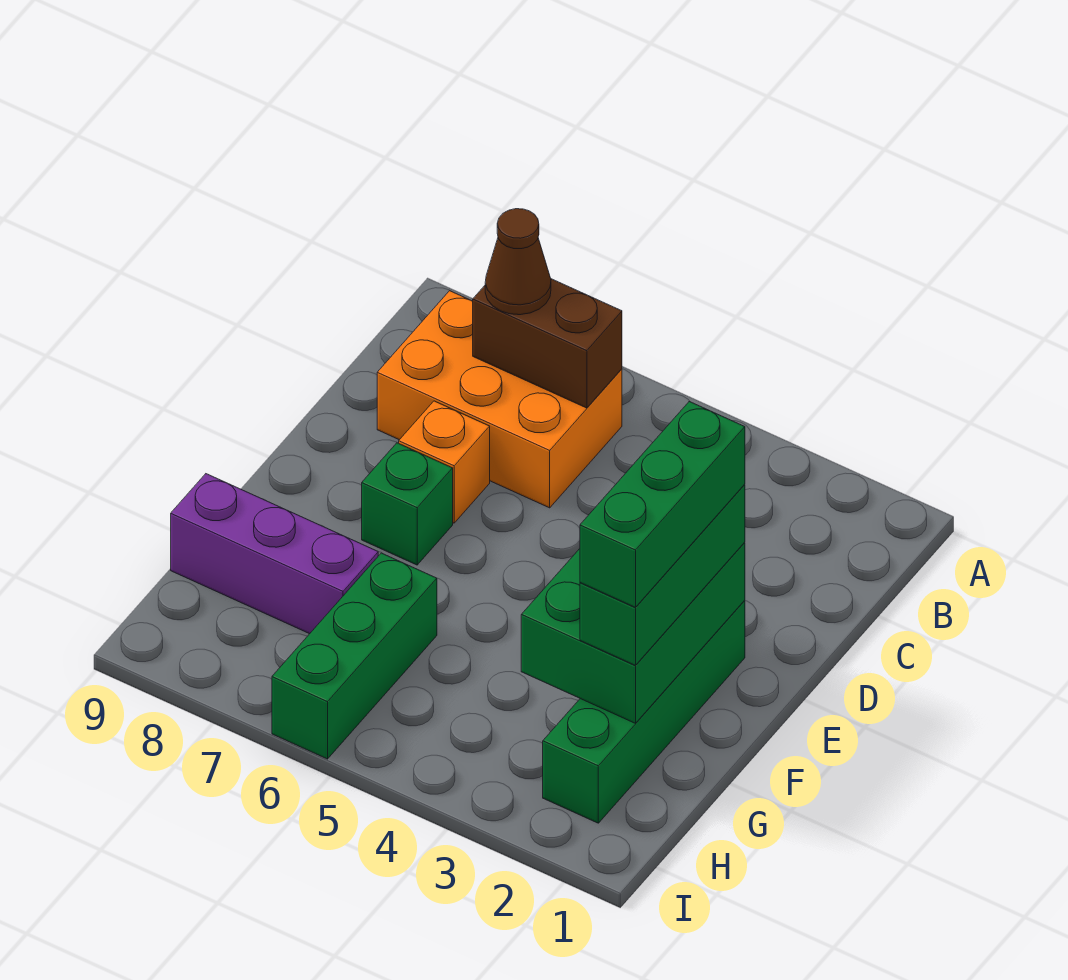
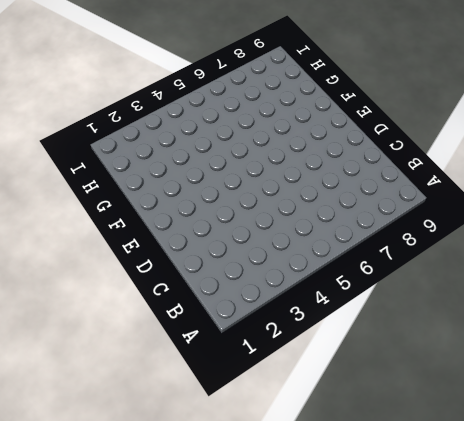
none -> orange brick B6:C8 level 1
none -> orange brick D7 level 1

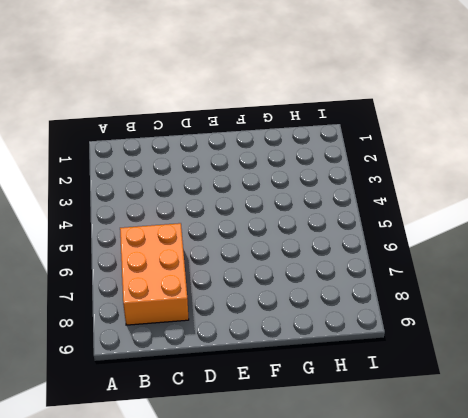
none -> orange brick D7 level 1
none -> green brick E2:H2 level 1

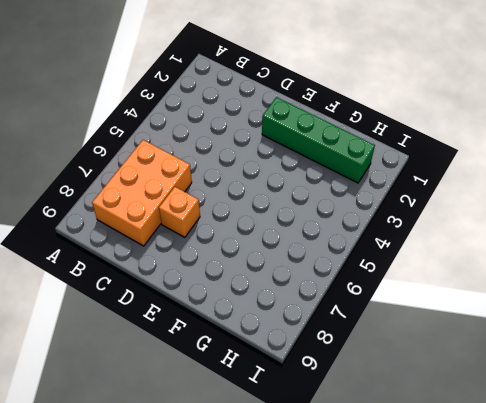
none -> green brick E7 level 1
none -> green brick G6:I6 level 1

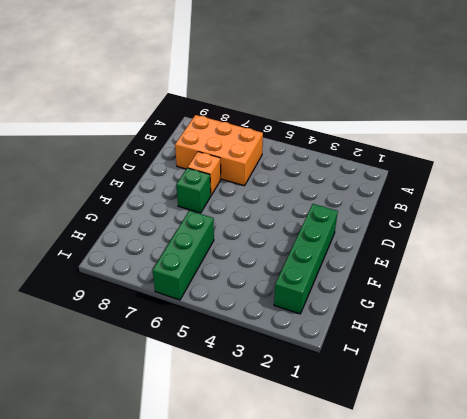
none -> purple brick G7:G9 level 1
none -> brown brick B6:B7 level 2

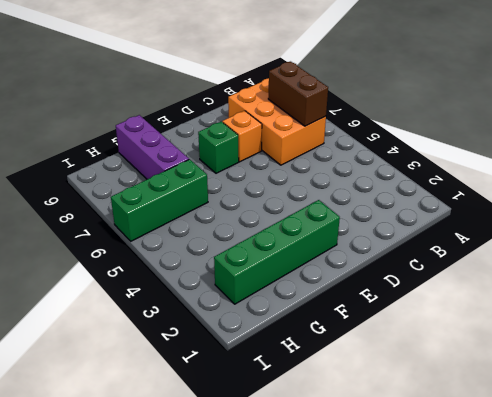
none -> green brick E2:G3 level 2
none -> brown cone B7 level 3

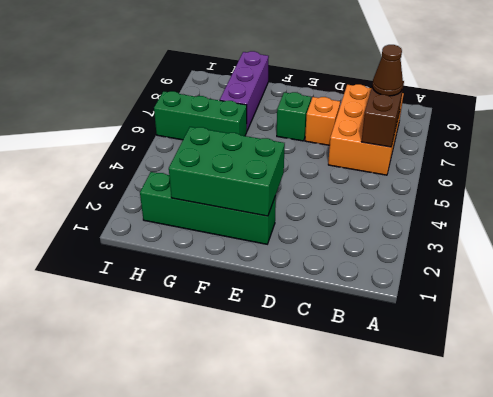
none -> green brick E2:G2 level 3
none -> green brick E2:G2 level 4

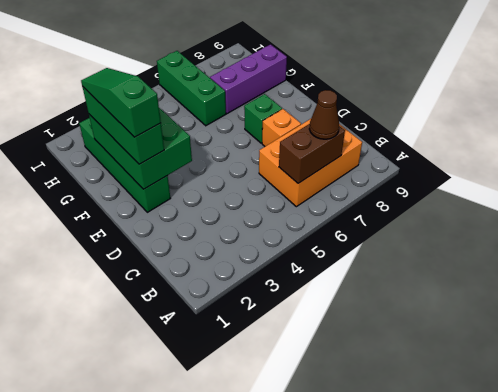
green slope E2:G2 level 4 top E -> green brick E2:G2 level 4

